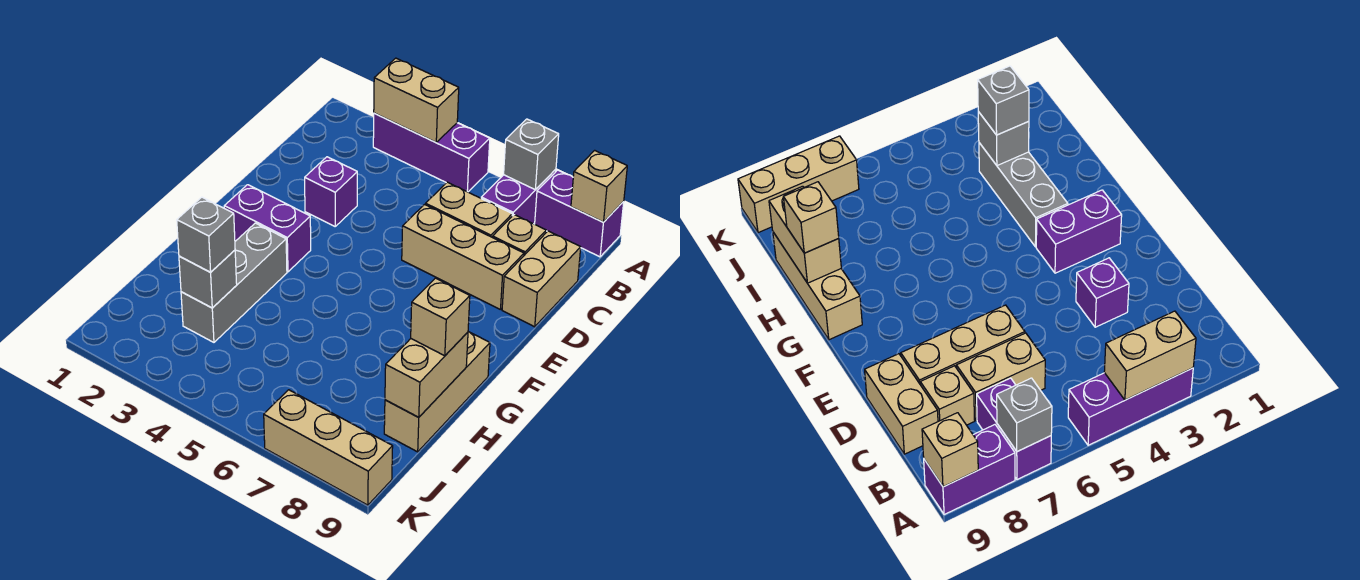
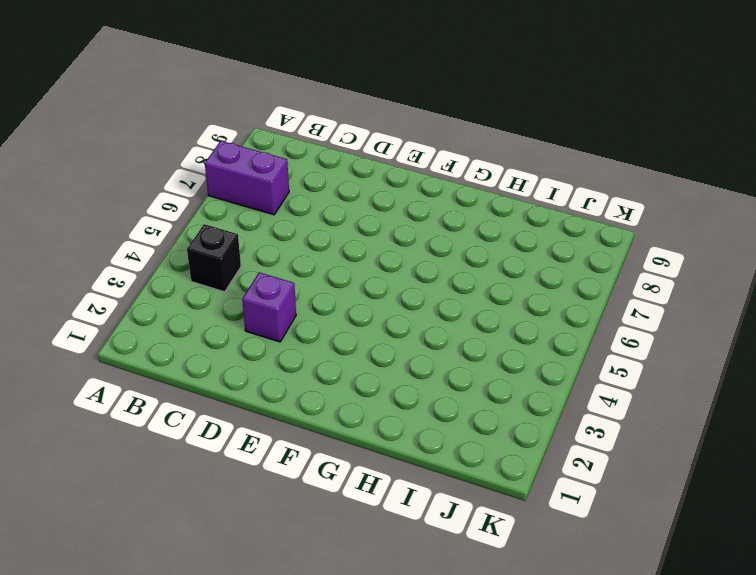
black brick B4 level 1 -> none
none -> purple brick A3:A5 level 1
none -> purple brick A8:A9 level 1
none -> tan brick C6:C7 level 1

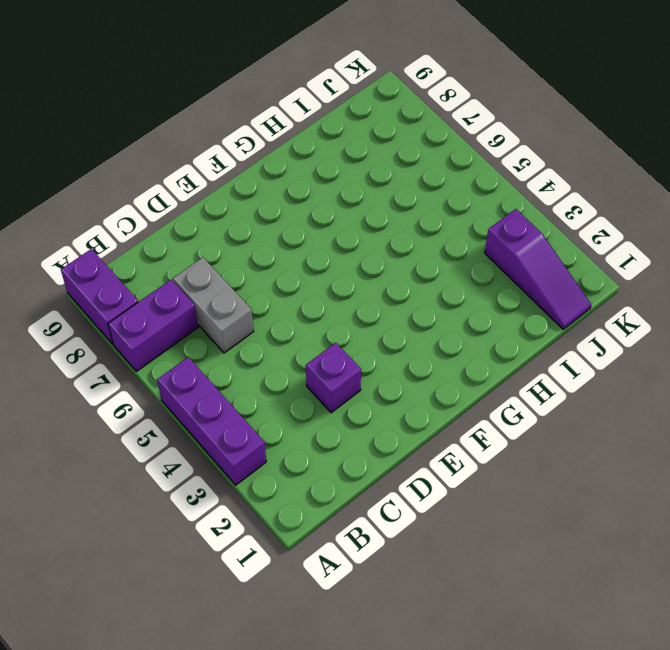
grey brick C6:C7 level 1 -> tan brick C6:C7 level 1
purple slope J1:J3 level 1 top 3 -> none
none -> tan brick C8 level 1
none -> tan brick C9:D9 level 1
none -> tan brick D6:D8 level 1

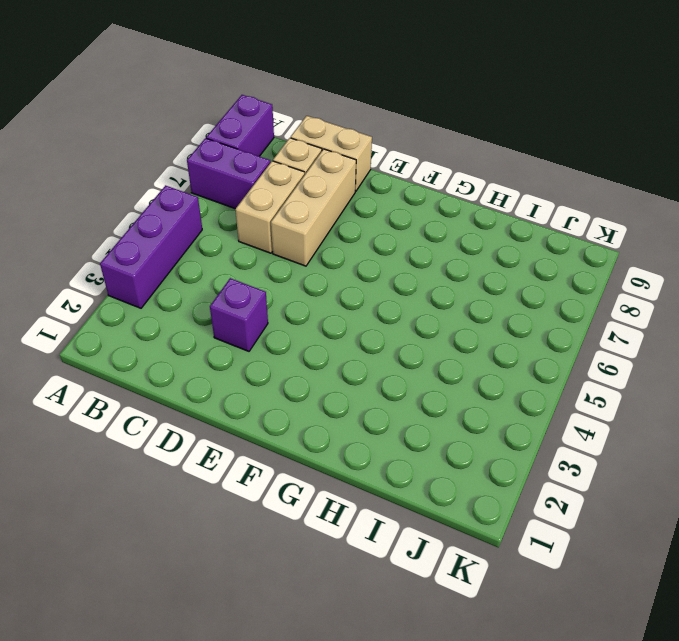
none -> purple brick F2:F3 level 1
none -> grey brick G3:I3 level 1
none -> tan brick G9:I9 level 1

